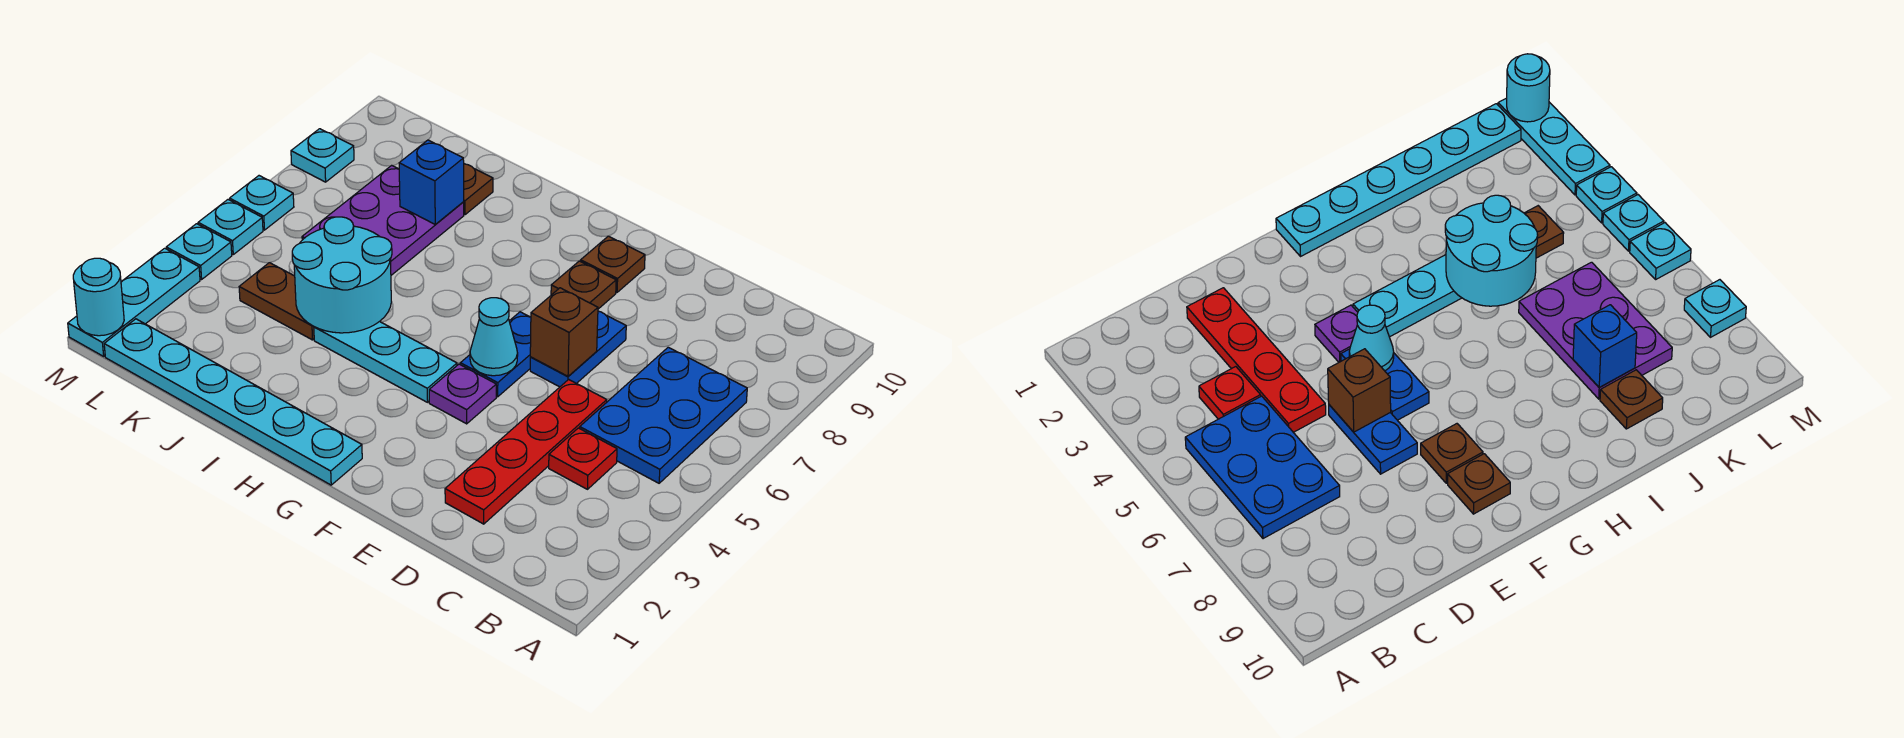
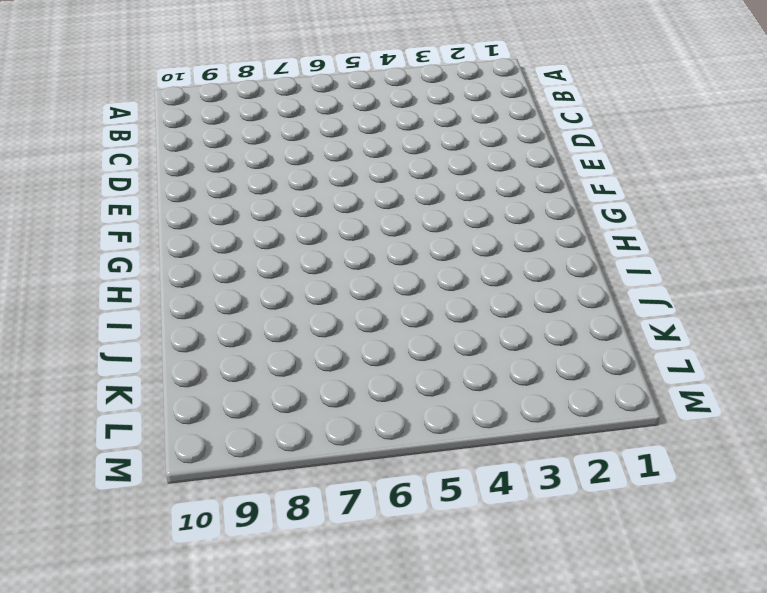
none -> blue plate B5:C7 level 1
none -> red plate C4 level 1
none -> red plate D2:D5 level 1

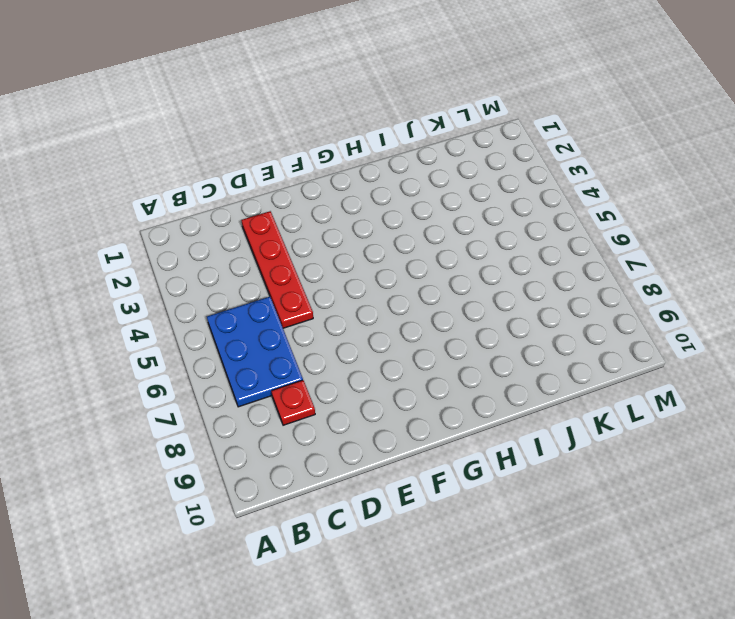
red plate C8 level 1 -> red plate C4 level 1
none -> blue plate E6:E7 level 1
none -> purple plate F4 level 1
none -> blue plate F5:F6 level 1

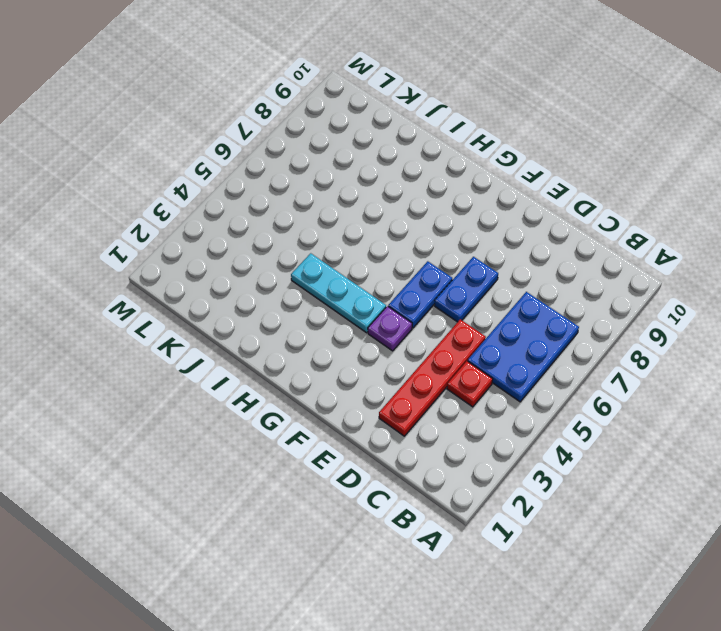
none -> brown plate F8 level 1
none -> brown plate F9 level 1
none -> cyan plate G1:L1 level 1

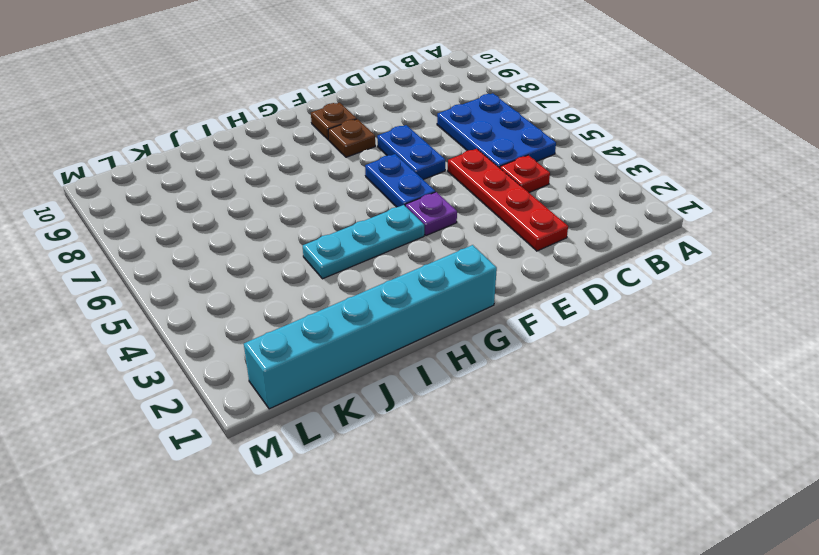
cyan brick G1:L1 level 1 -> cyan plate G1:L1 level 1
none -> brown plate J4:K4 level 1
none -> purple plate J6:K8 level 1
none -> brown plate J9 level 1

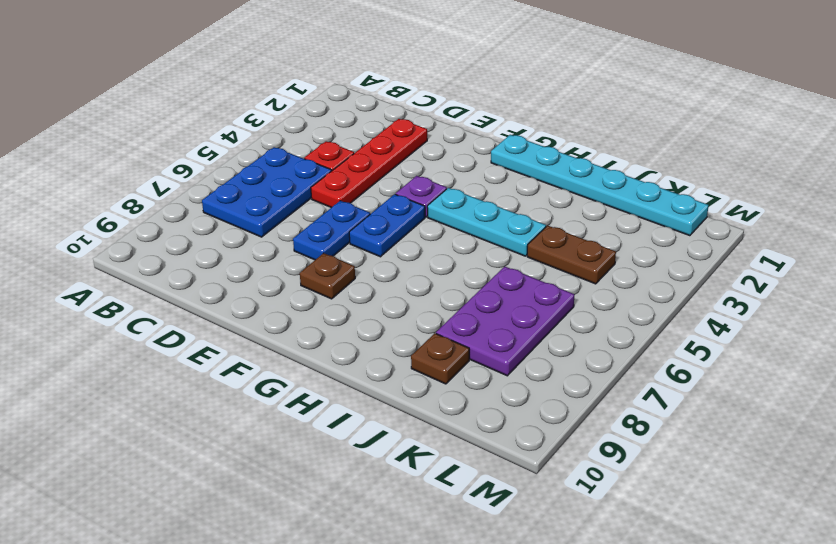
none -> brown plate F9 level 1
none -> cyan plate M1:M3 level 1
none -> cyan plate M4 level 1

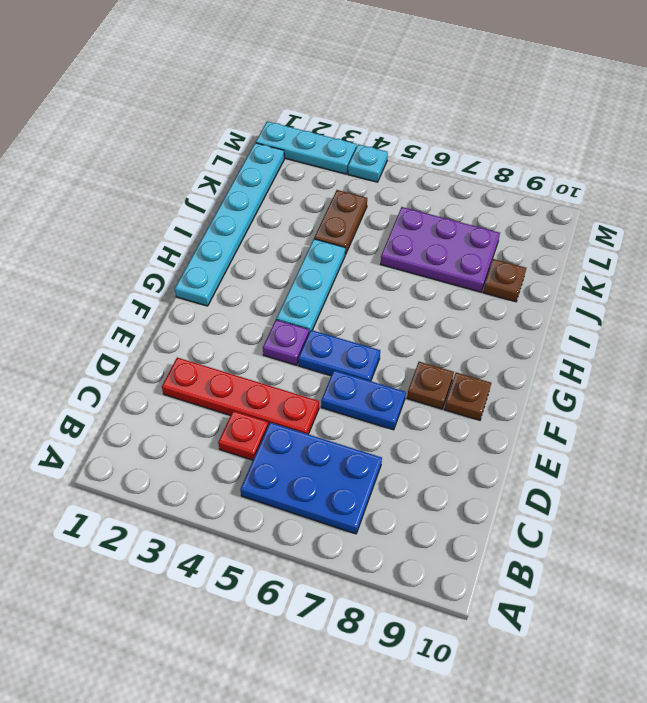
none -> cyan plate M5 level 1
none -> cyan plate M6 level 1
none -> cyan plate M8 level 1

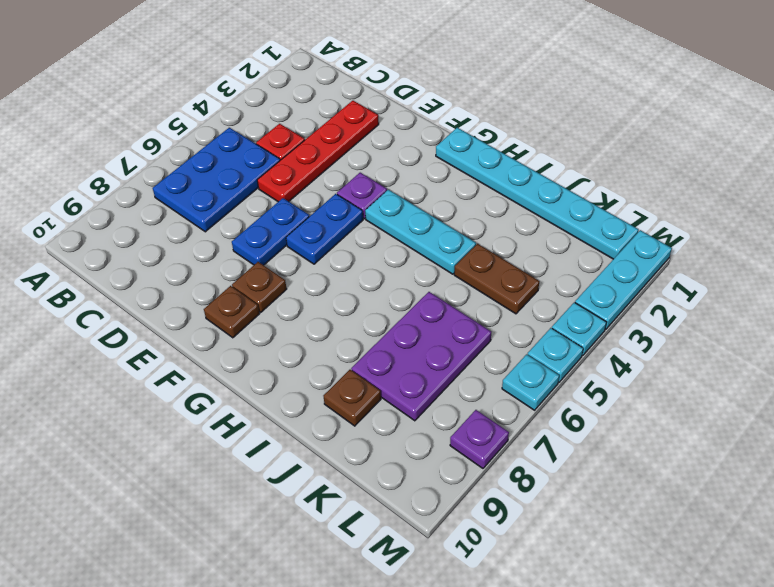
purple plate M8 level 1 -> cyan plate M8 level 1
none -> brown brick E6 level 2
none -> cyan cone F5 level 2
none -> cyan round brick I4:J5 level 2

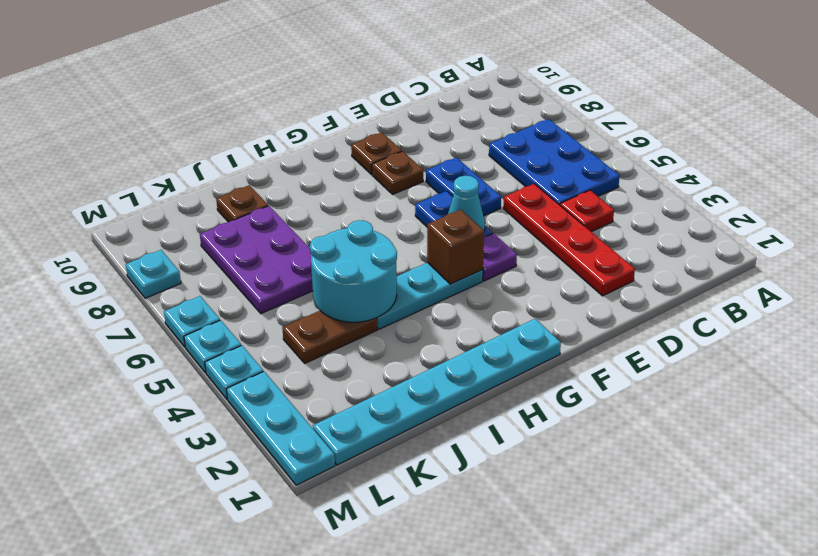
brown brick G4 level 2 -> brown brick E6 level 2
none -> blue brick J8 level 2
none -> cyan round brick M1 level 2

